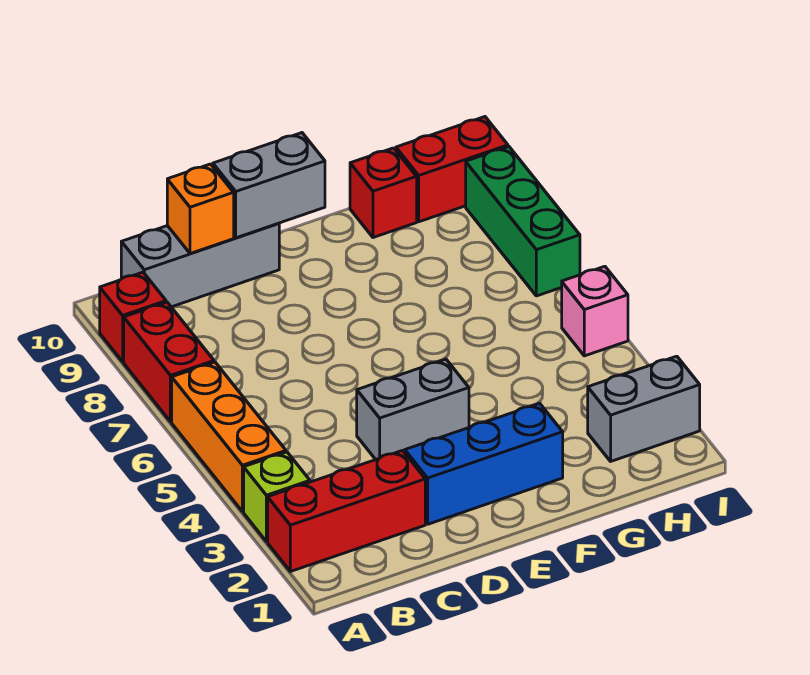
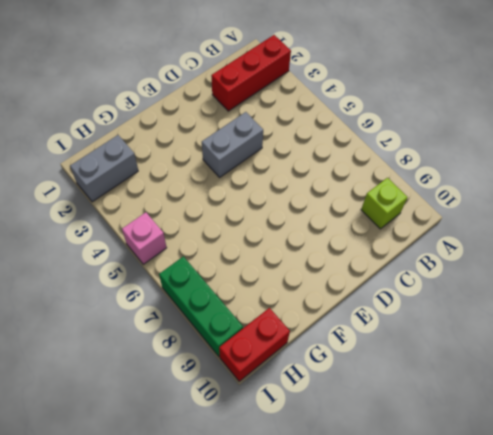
lime brick B9 level 1 -> lime brick A3 level 1
none -> orange brick A4:A6 level 1
none -> red brick A7:A8 level 1
none -> red brick A9 level 1

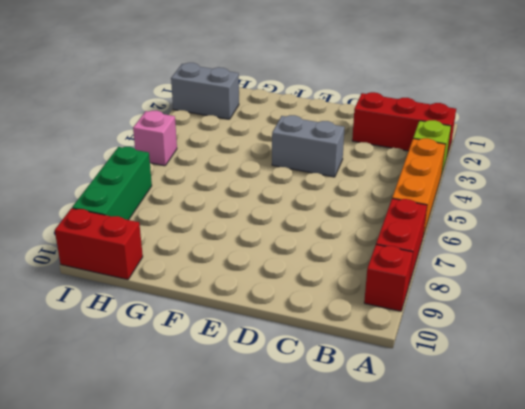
none -> grey brick B10:D10 level 1
none -> blue brick D2:F2 level 1
none -> red brick G10 level 1

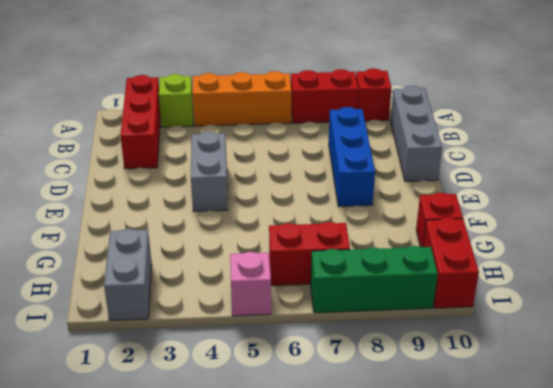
blue brick C8:E8 level 1 -> blue brick D2:F2 level 1
red brick H6:H7 level 1 -> none
none -> orange brick C10 level 2
none -> grey brick D10:E10 level 2

